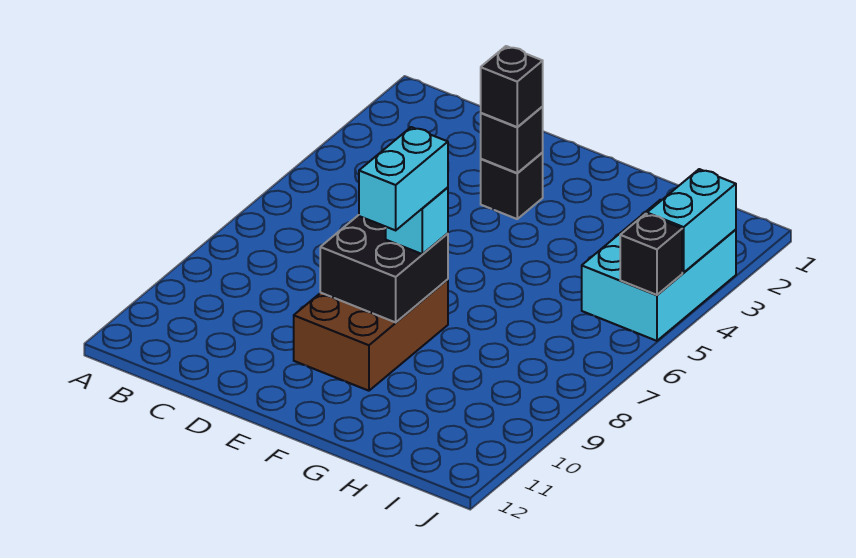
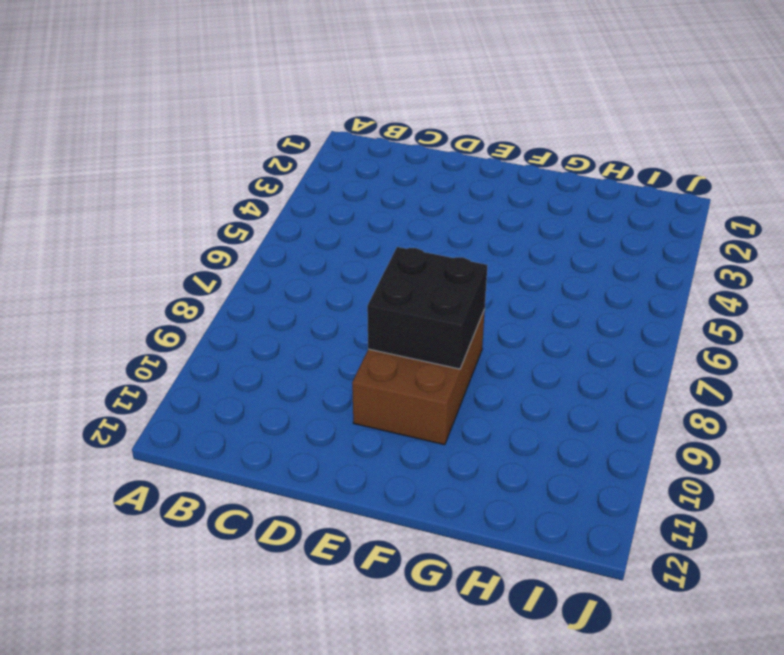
none -> black brick E3 level 1
none -> cyan brick I3:J5 level 1

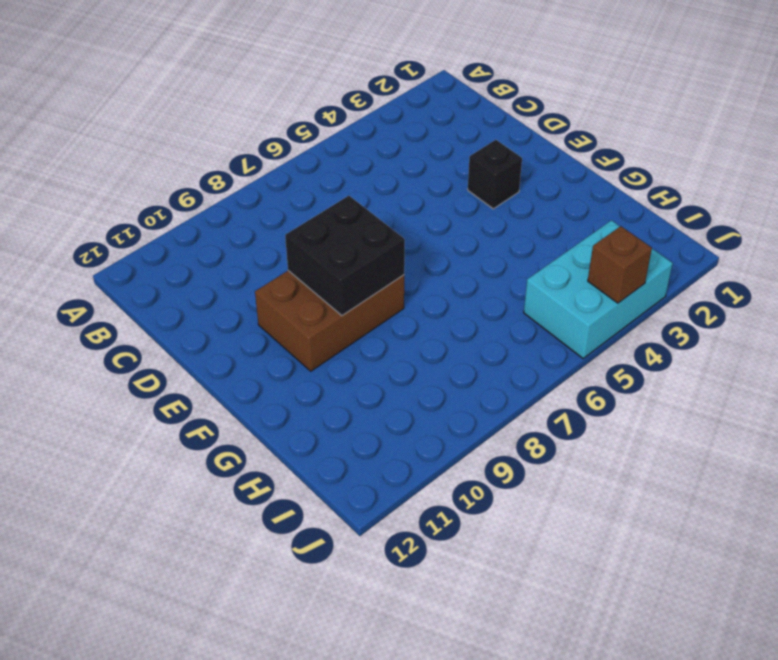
brown brick J4 level 2 -> cyan brick J3:J4 level 2
none -> black brick E3 level 2
none -> black brick J5 level 2

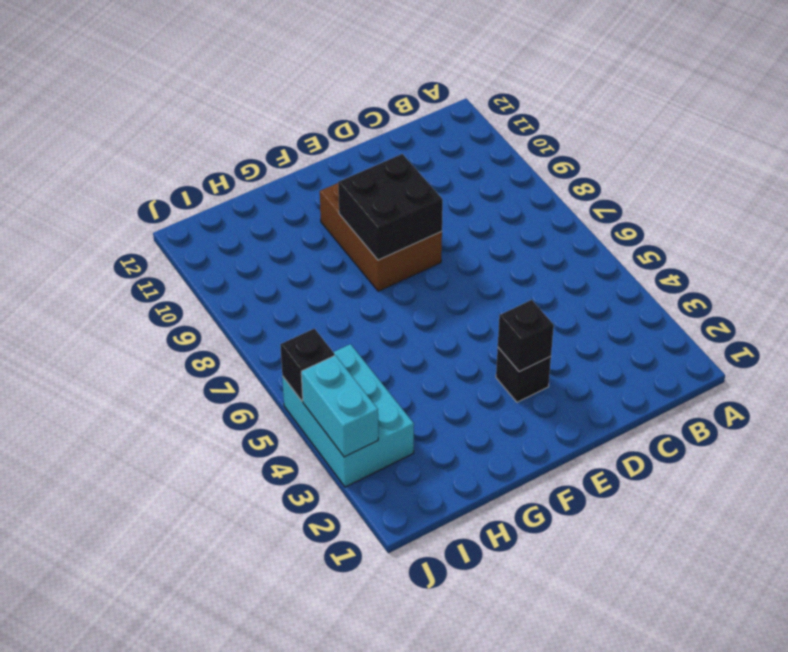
none -> black brick E3 level 3
none -> cyan brick F8 level 3

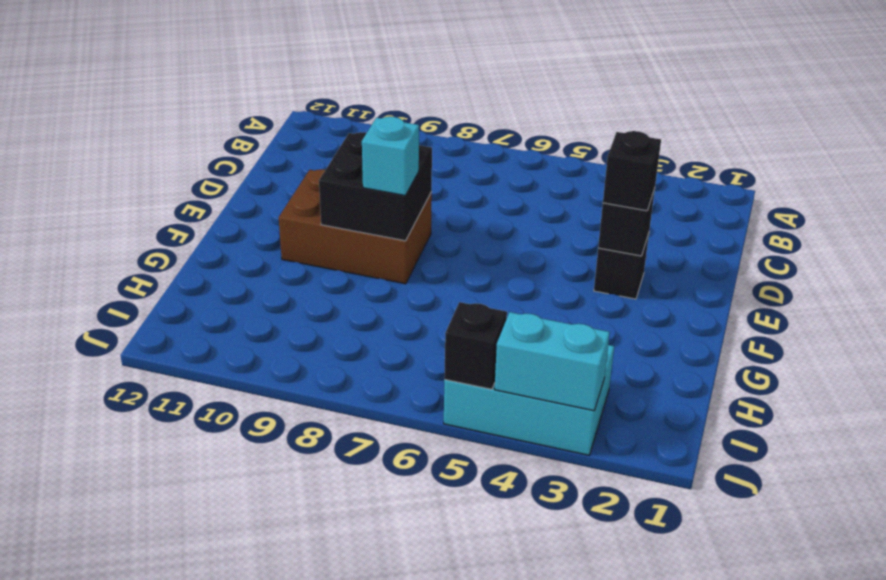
none -> cyan brick F8:F9 level 4

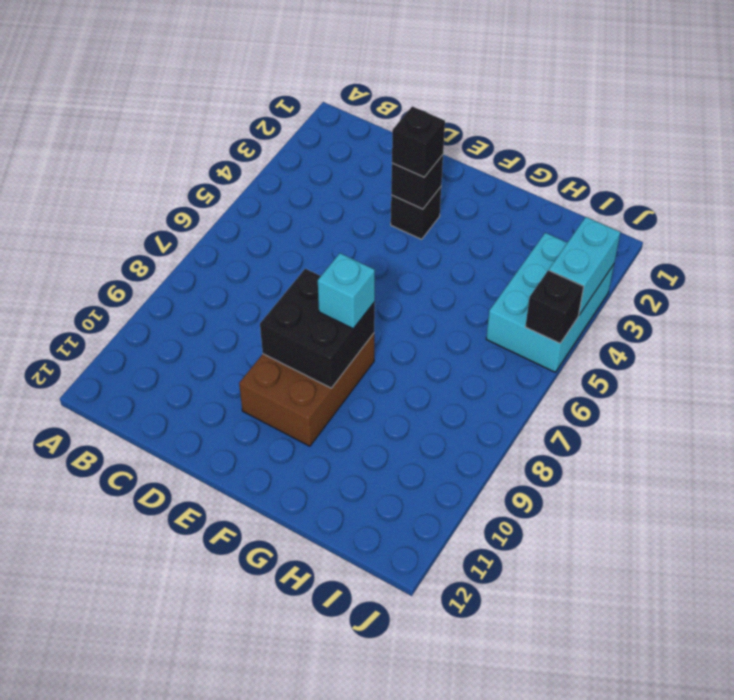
none -> cyan brick F8:F9 level 4

